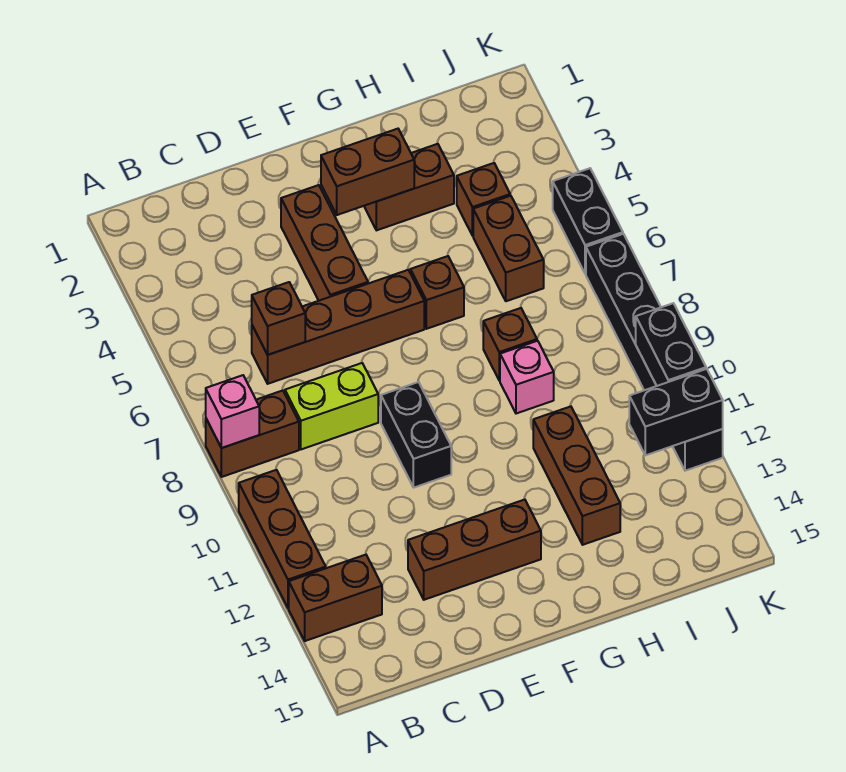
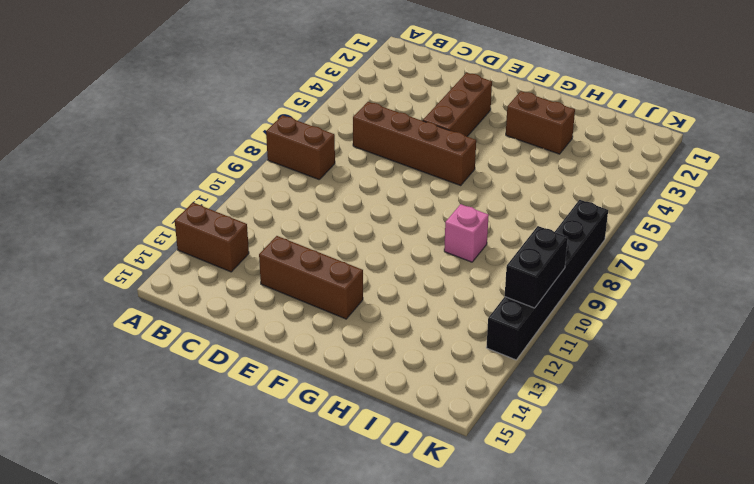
none -> brown brick A10:A12 level 1
none -> lime brick C8:D8 level 1
none -> black brick E9:E10 level 1

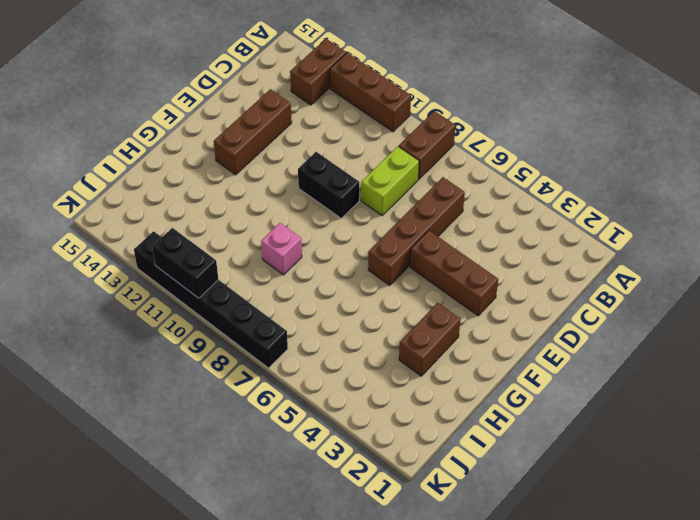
none -> brown brick G6 level 1
none -> brown brick H8 level 1
none -> brown brick H11:H13 level 1

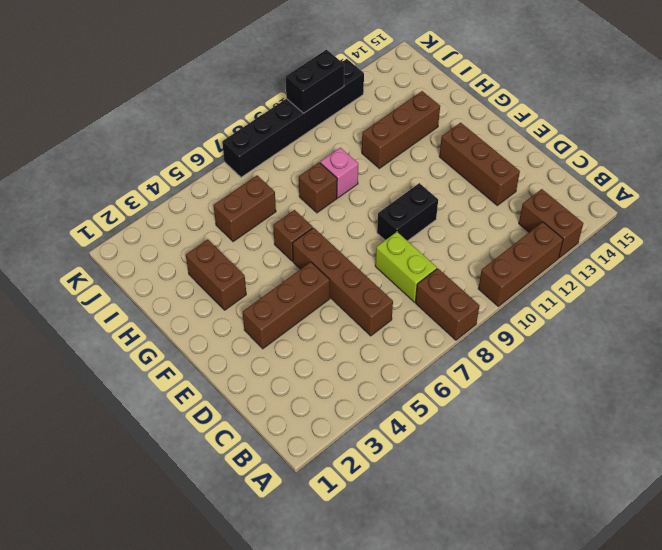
none -> brown brick I4 level 1
none -> black brick K5:K6 level 1
none -> pink brick A8 level 2

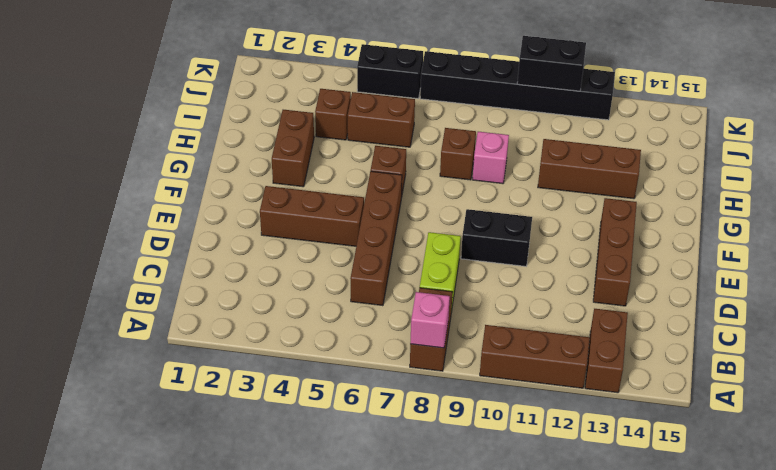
none -> brown brick C6 level 2
none -> brown brick F3:G3 level 2
none -> black brick J12:K12 level 2

